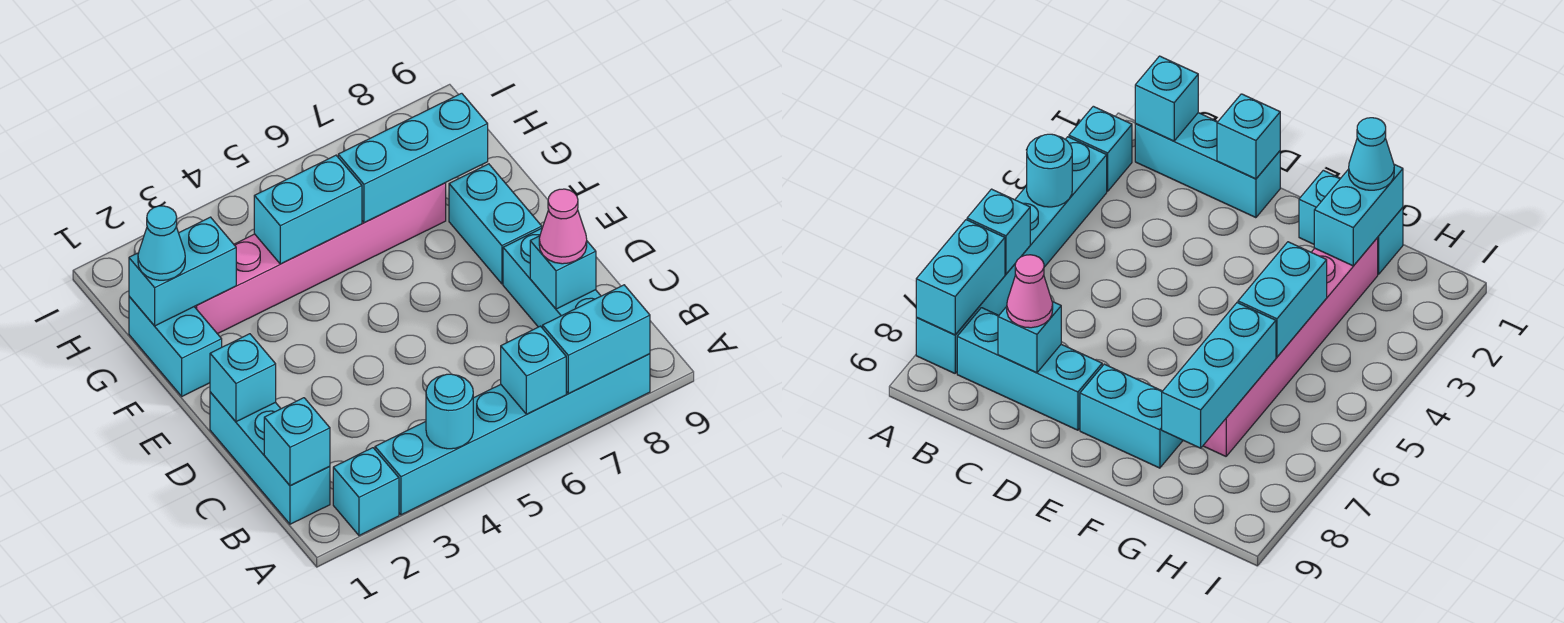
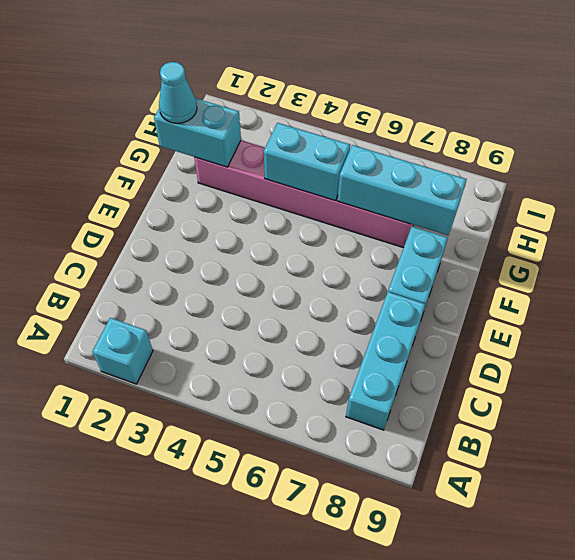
none -> cyan brick A3:A8 level 1
none -> cyan brick B1:D1 level 1
none -> cyan brick F1:G1 level 1

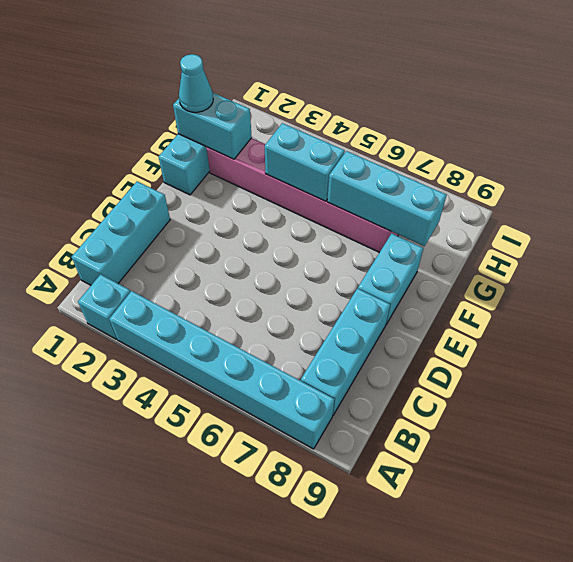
none -> cyan round brick A4 level 2
none -> cyan brick A6 level 2
none -> cyan brick A7:A8 level 2

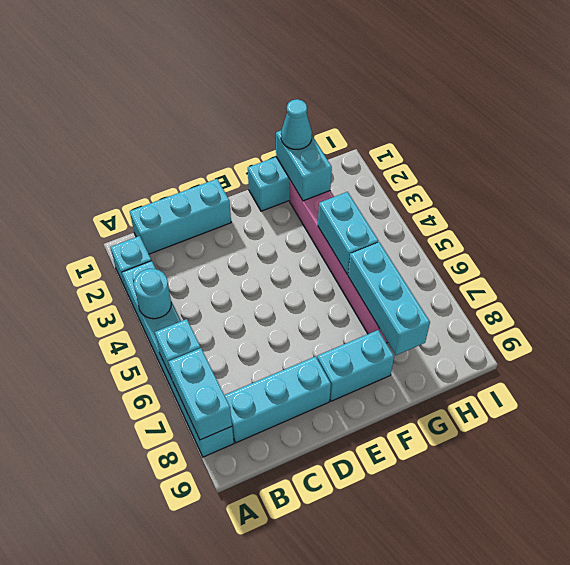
none -> cyan brick B1 level 2
none -> cyan brick C8 level 2
none -> cyan brick D1 level 2

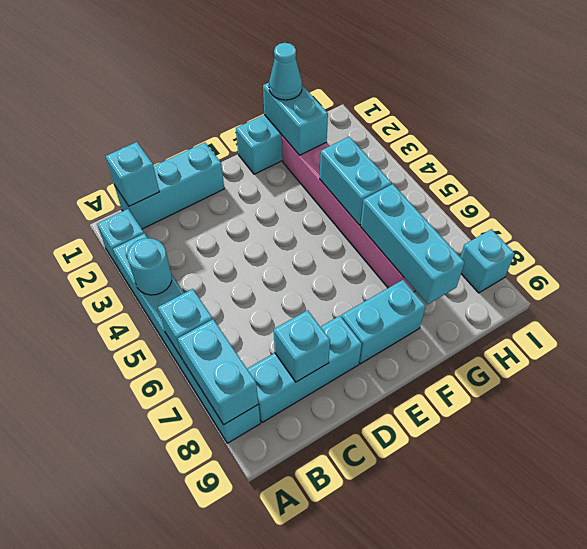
cyan brick I8 level 1 -> cyan brick D1 level 2
none -> pink cone C8 level 3

